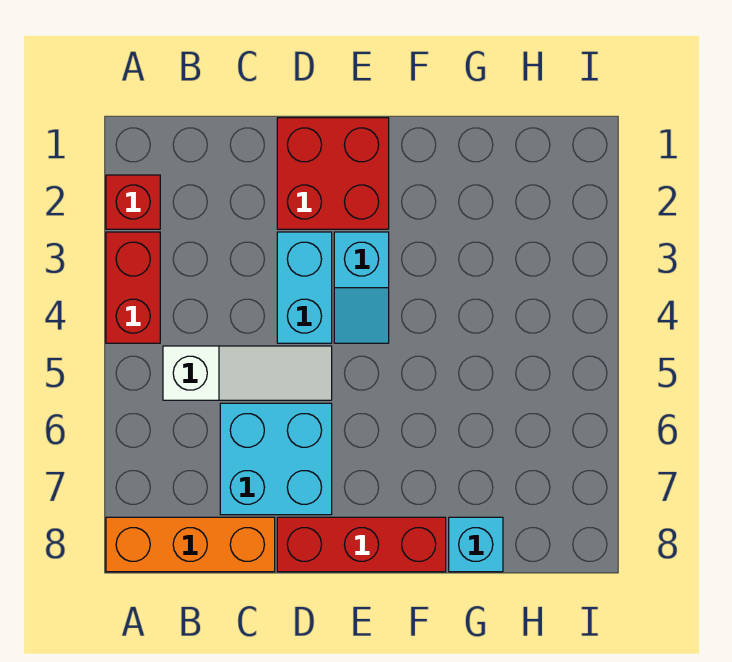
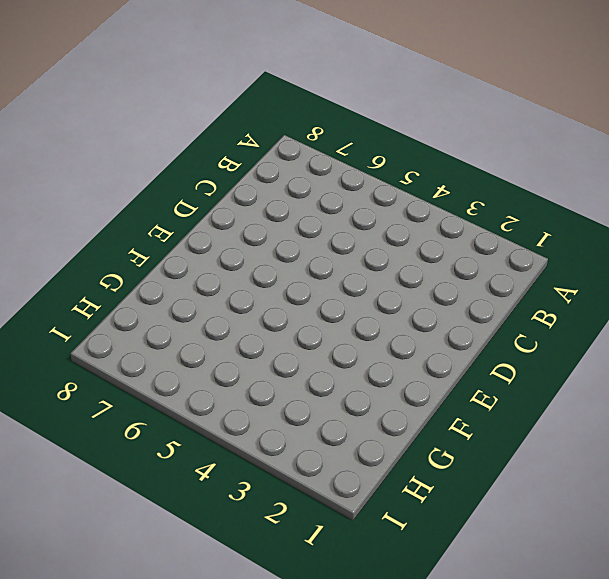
none -> red brick A2 level 1
none -> red brick A3:A4 level 1

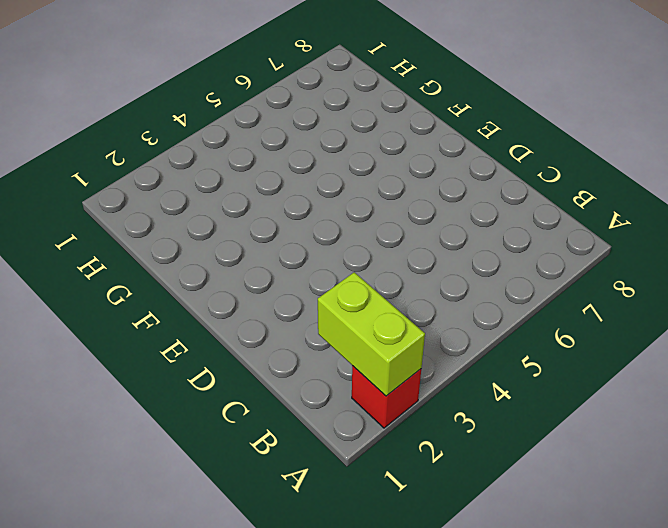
lime brick A2:B2 level 2 -> none
none -> red brick A3:A4 level 1
none -> orange brick A8:C8 level 1

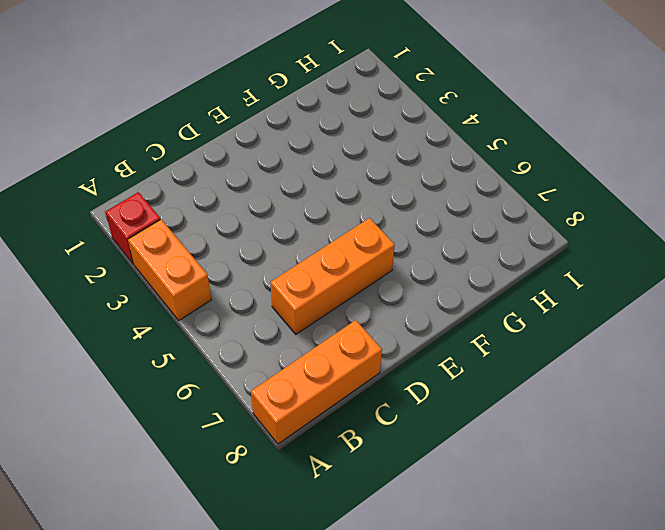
orange brick A3:A4 level 1 -> red brick A3:A4 level 1
orange brick C6:E6 level 1 -> cyan brick C6:D7 level 1
none -> white slope B5:D5 level 1 top B
none -> red brick D1:E2 level 1

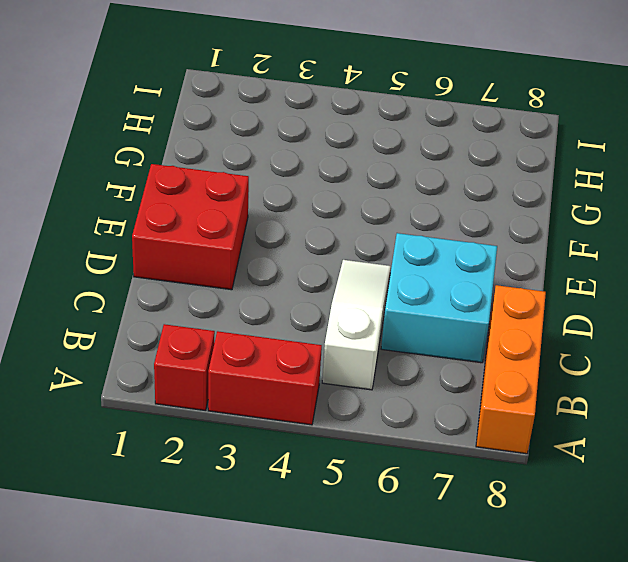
none -> cyan brick D3:D4 level 1
none -> red brick D8:F8 level 1

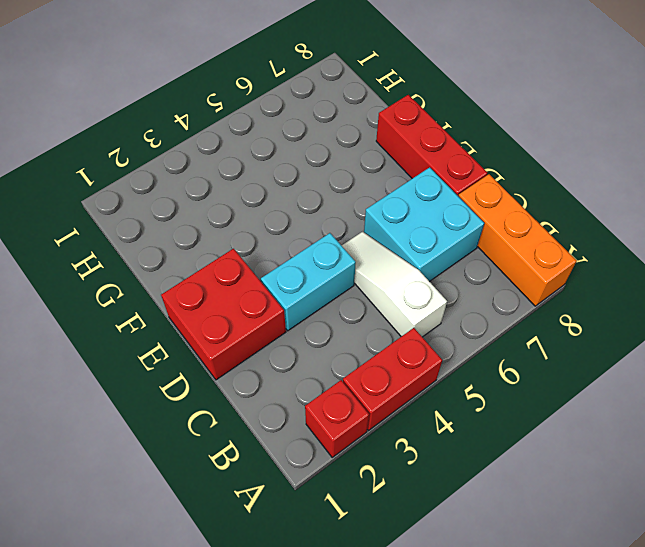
none -> cyan slope E3:E4 level 1 top 3
none -> cyan brick G8 level 1

